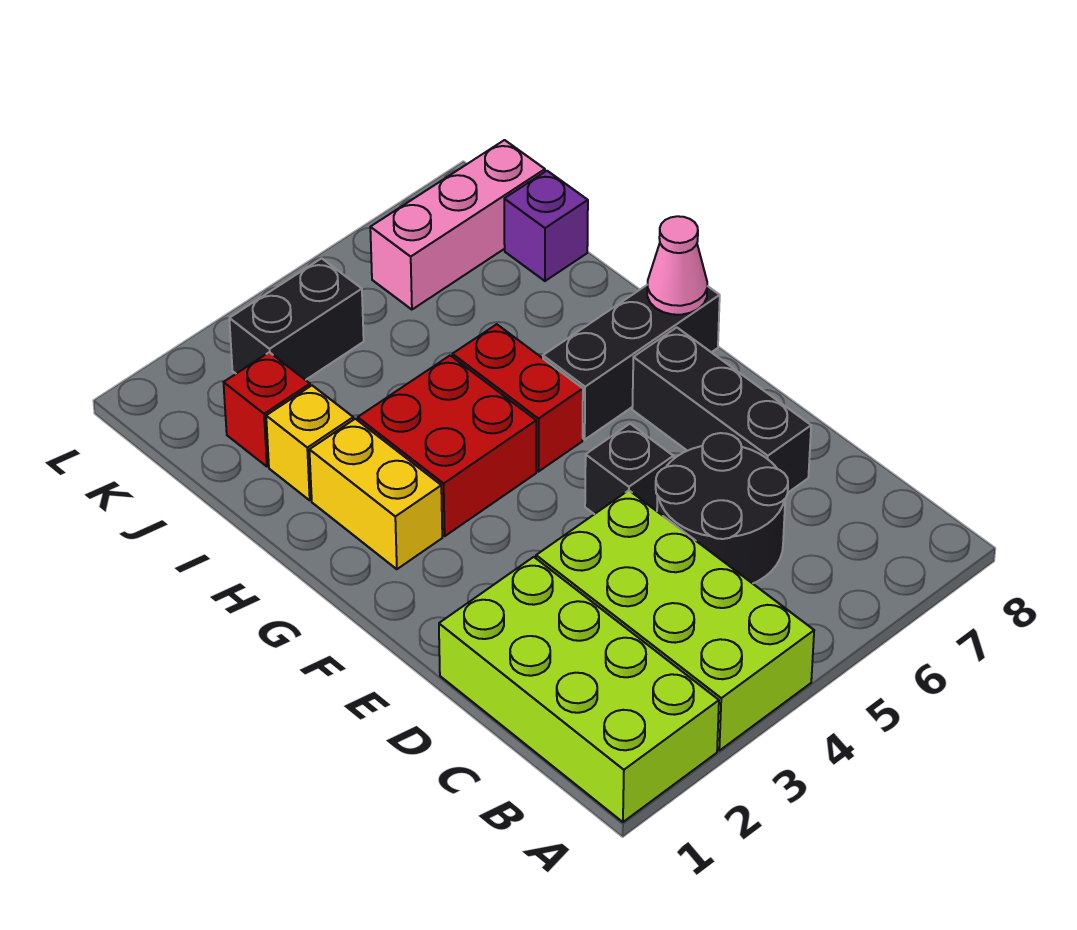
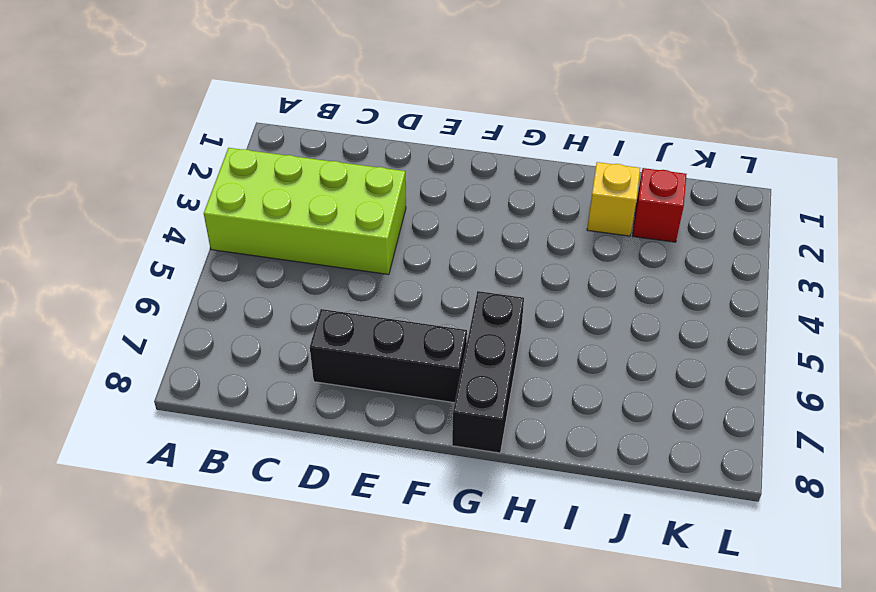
none -> lime brick A1:D2 level 1
none -> black round brick C5:D6 level 1
none -> black brick E5 level 1

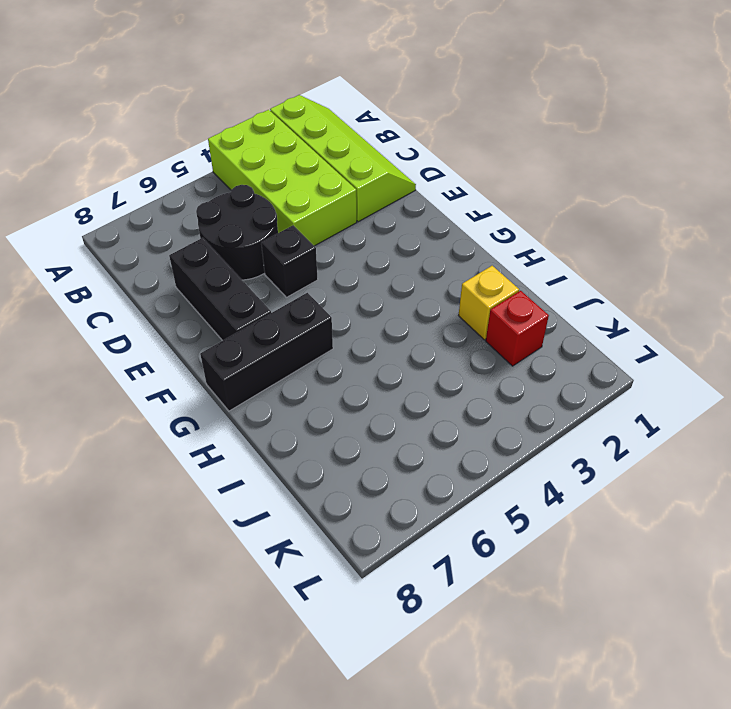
lime slope A1:D2 level 1 top 2 -> lime brick A1:D2 level 1
none -> yellow brick G2:H2 level 1
none -> red brick G3:H4 level 1
none -> red brick G5:H5 level 1

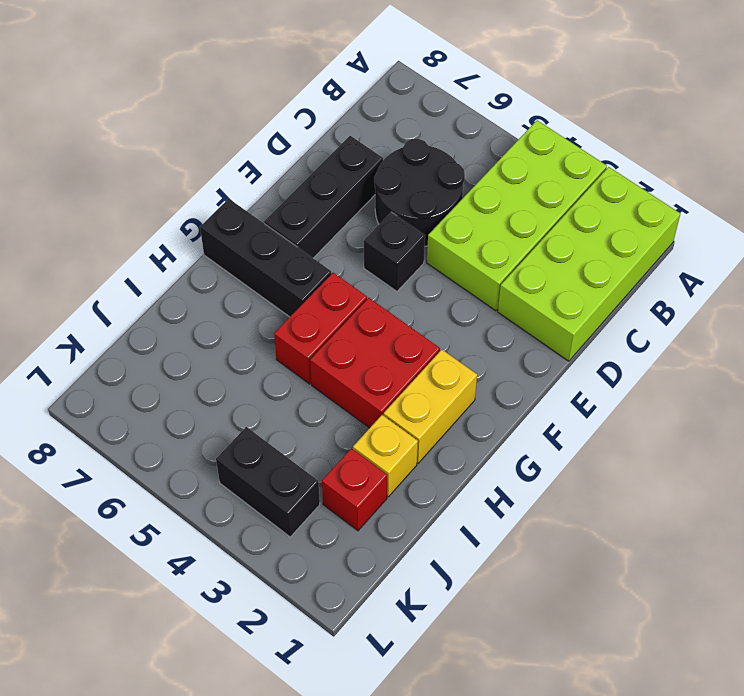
none -> purple brick J8 level 1
none -> pink brick K6:K8 level 1
none -> pink cone G8 level 2

